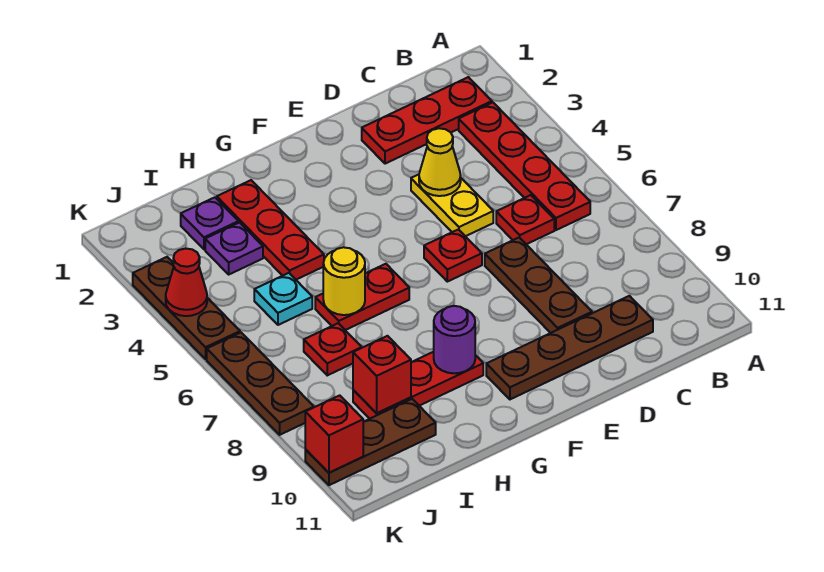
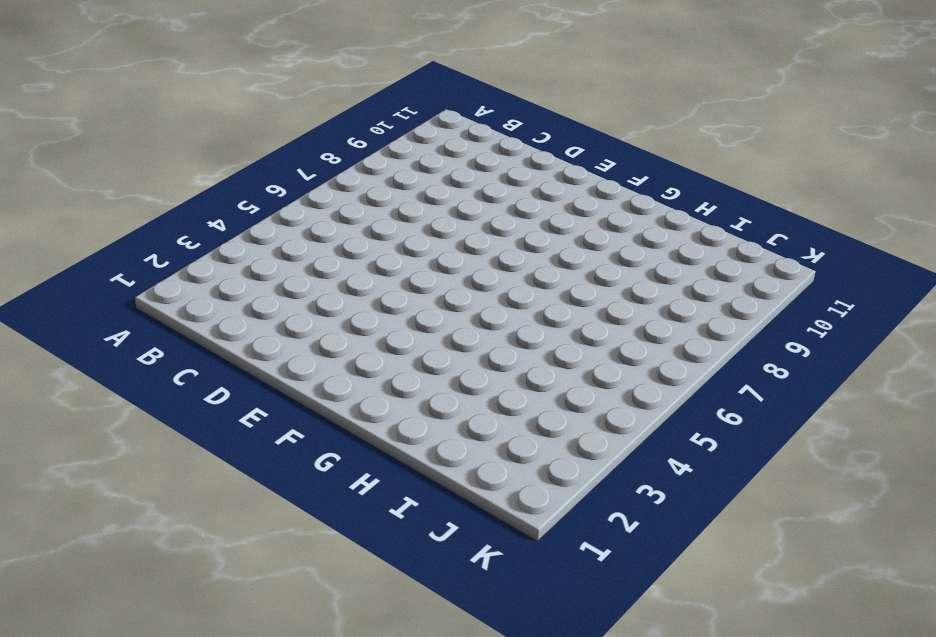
none -> red plate B2:D2 level 1
none -> red plate B3:B6 level 1
none -> red plate C6 level 1

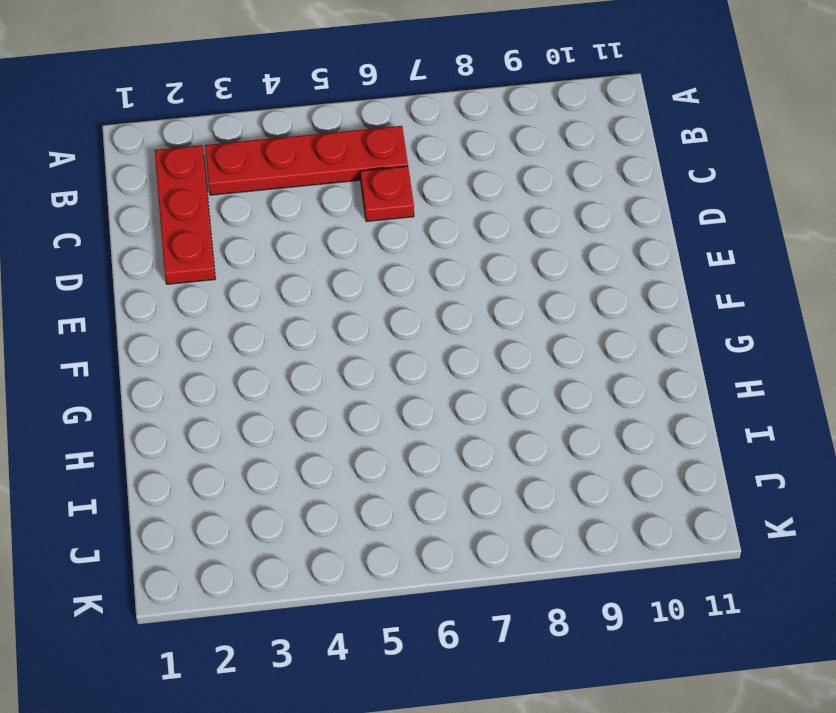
none -> brown plate C10:F10 level 1
none -> yellow plate D4:D5 level 1
none -> brown plate D7:D9 level 1

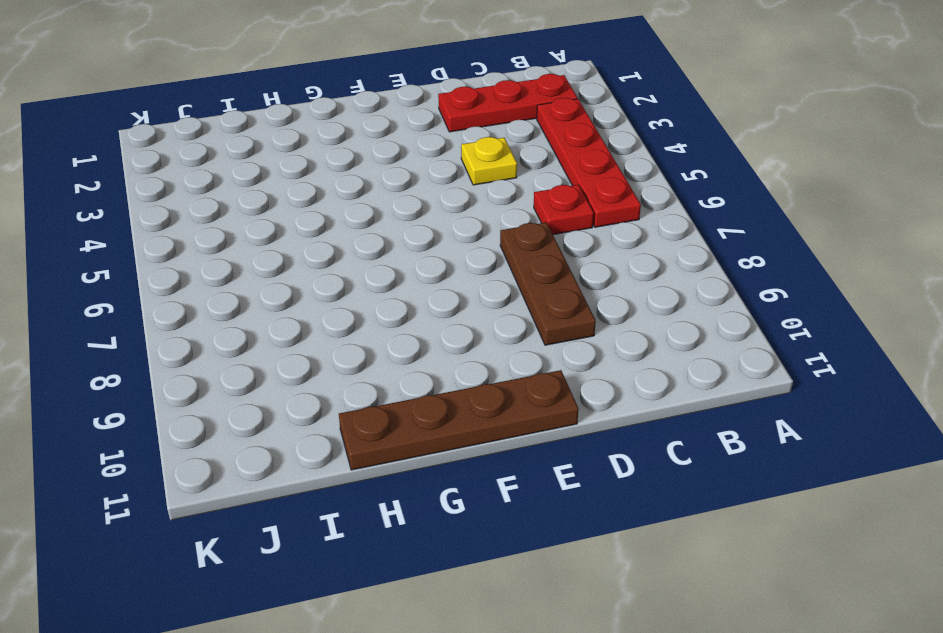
yellow plate D4 level 1 -> yellow plate D4:D5 level 1
brown plate E11:H11 level 1 -> brown plate C10:F10 level 1
none -> red plate E6 level 1
none -> red plate G6:H6 level 1
none -> red plate G9:I9 level 1

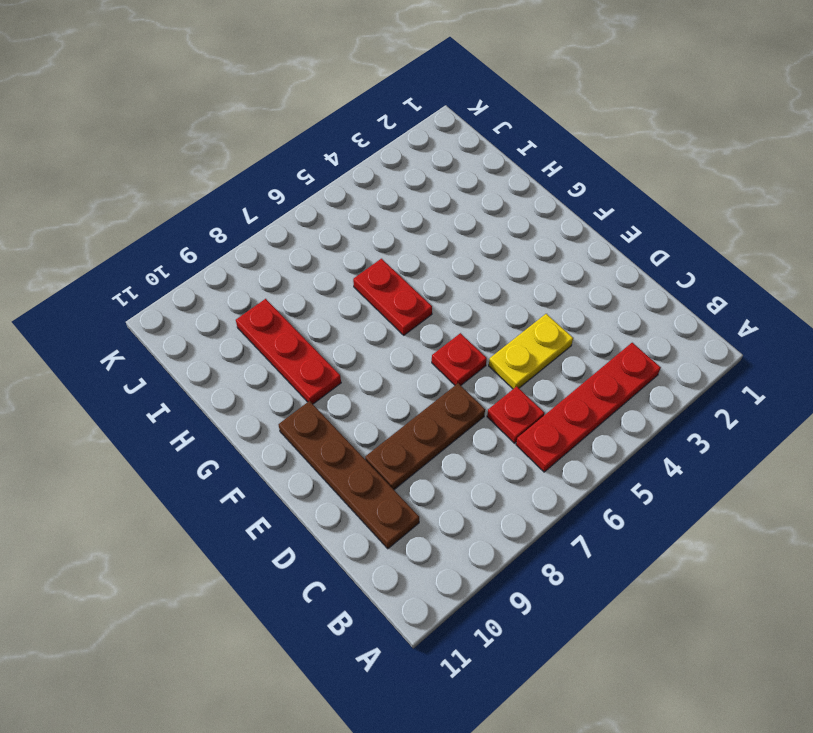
none -> red plate B2:D2 level 1
none -> red plate H2:H4 level 1
none -> purple plate I2 level 1

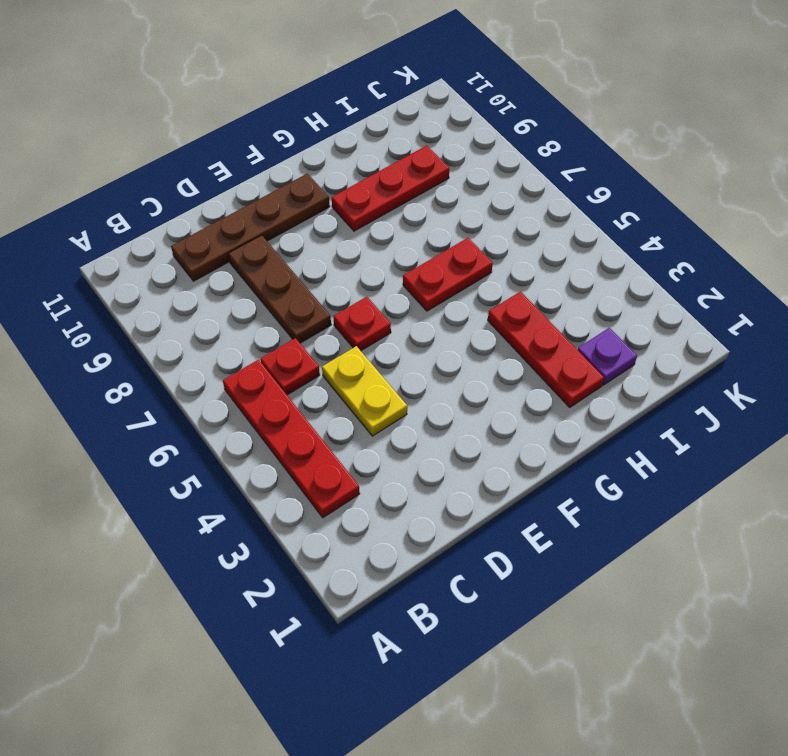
none -> red plate B2:D2 level 1
none -> purple plate I3 level 1
none -> cyan plate I5 level 1

